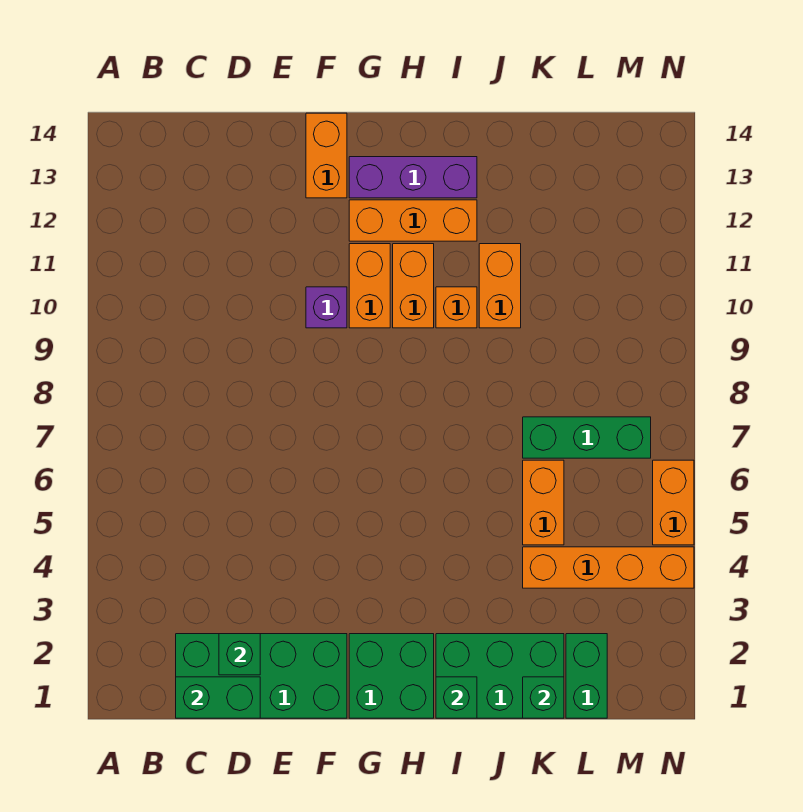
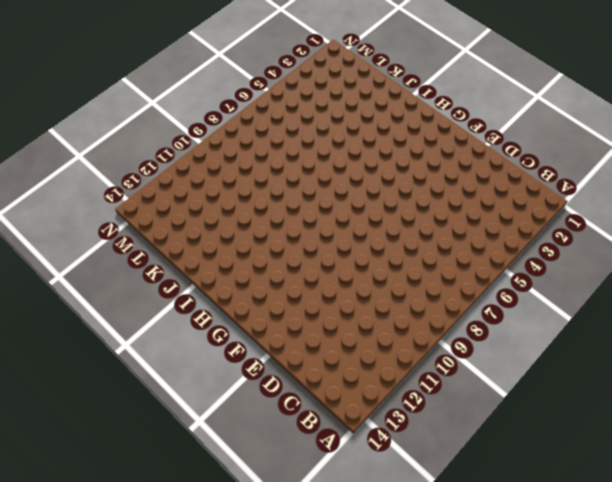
none -> green brick C1:F2 level 1
none -> purple brick F10 level 1
none -> orange brick F13:F14 level 1

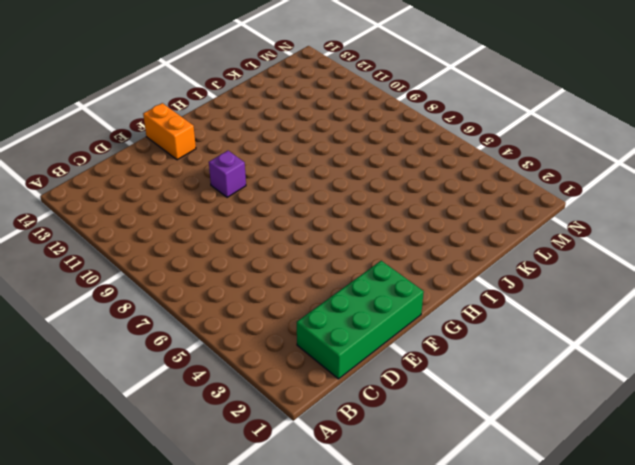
none -> green brick G1:H2 level 1
none -> orange brick G10:G11 level 1
none -> orange brick G12:I12 level 1

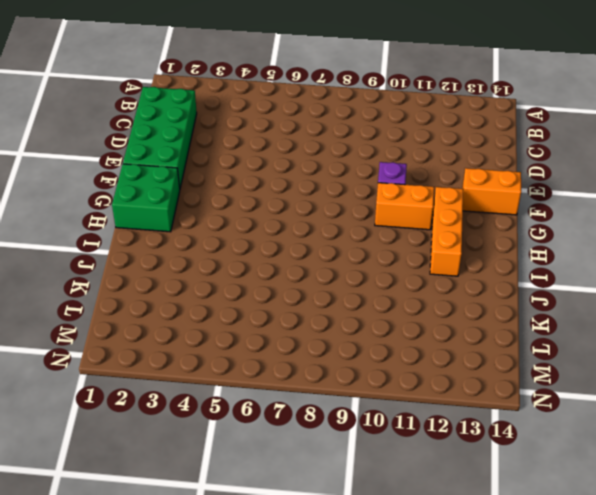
none -> purple brick G13:I13 level 1
none -> orange brick H10:H11 level 1
none -> green brick I1:K2 level 1

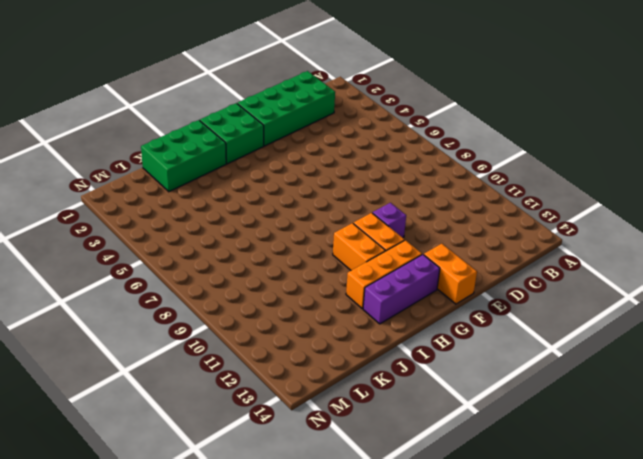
none -> orange brick I10 level 1
none -> orange brick J10:J11 level 1
none -> orange brick K4:N4 level 1

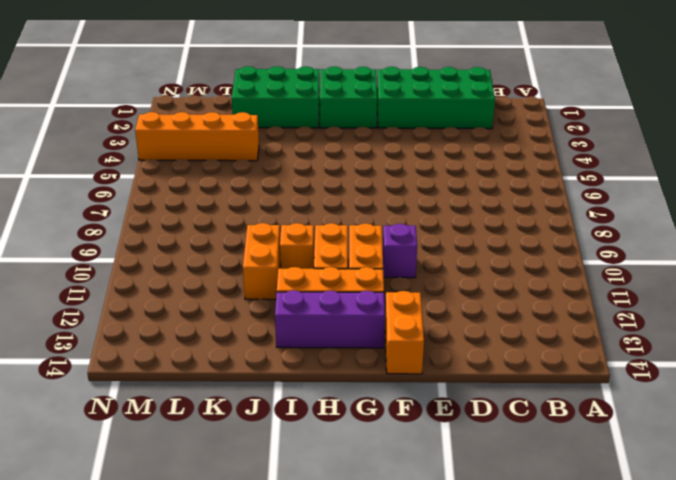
none -> orange brick K5:K6 level 1
none -> green brick K7:M7 level 1
none -> green brick L1:L2 level 1

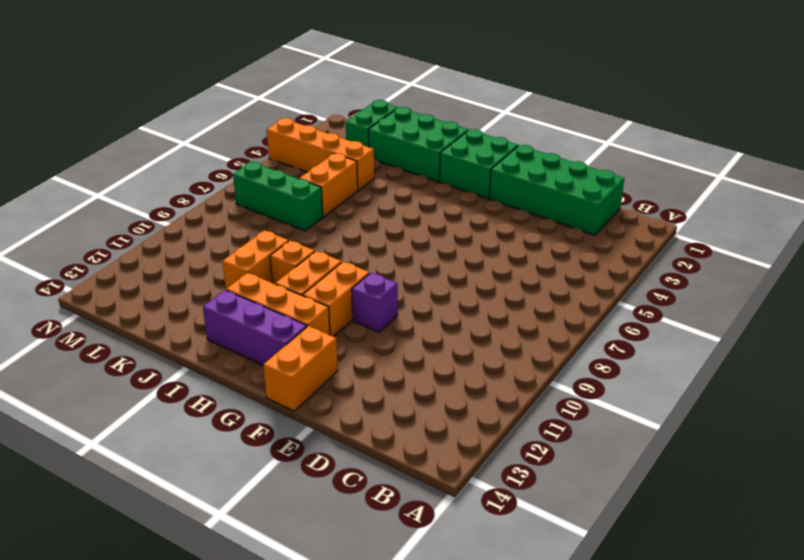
none -> orange brick N5:N6 level 1
none -> green brick C1:D1 level 2
none -> green brick D2 level 2

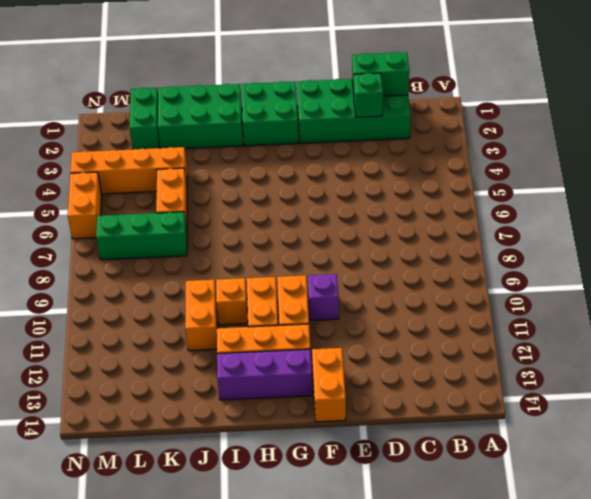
none -> green brick I1 level 2
none -> green brick K1 level 2

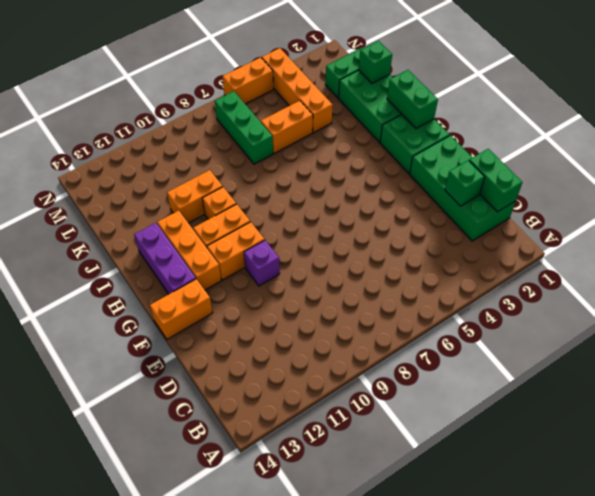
green brick H1:I1 level 2 -> green brick I1 level 2

